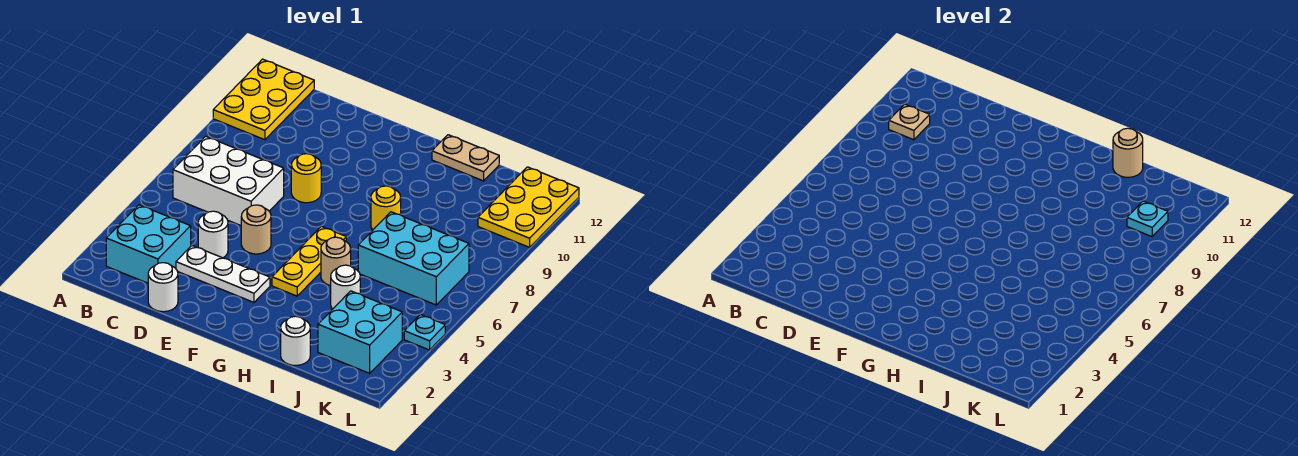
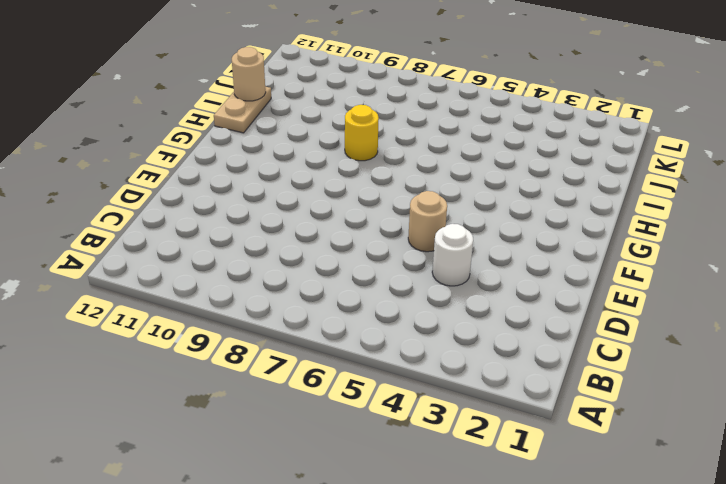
none -> yellow plate A10:B12 level 1
none -> cyan brick B2:C3 level 1
none -> white brick B6:D7 level 1

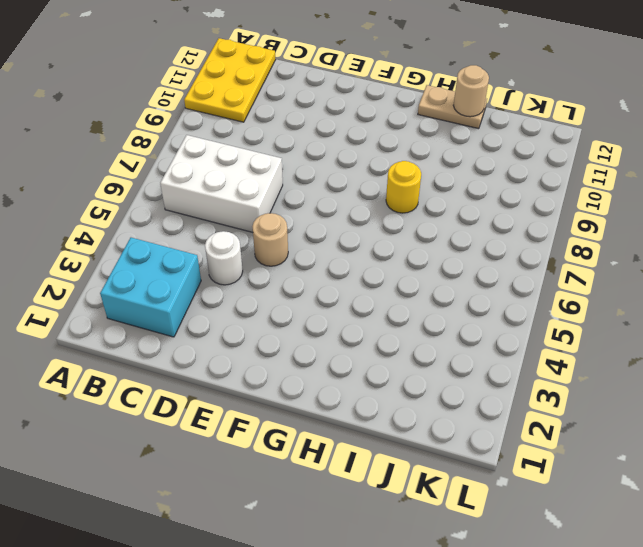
none -> white round brick D1 level 1
none -> white plate D3:F3 level 1
none -> yellow round brick E8 level 1

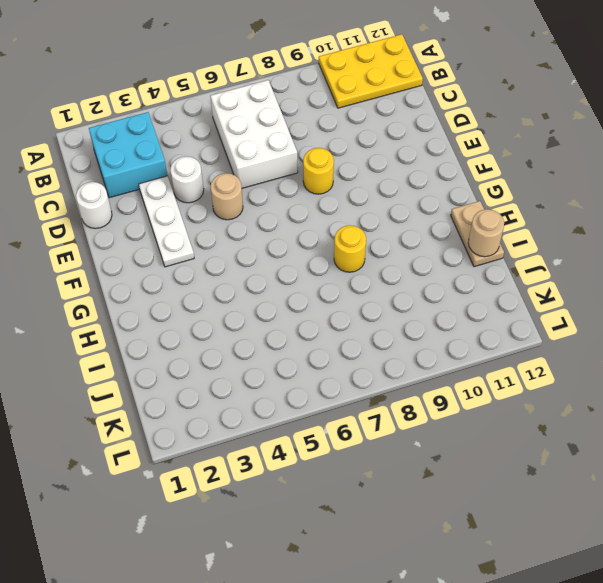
none -> yellow plate G4:G6 level 1
none -> tan round brick H5 level 1
none -> white round brick I1 level 1

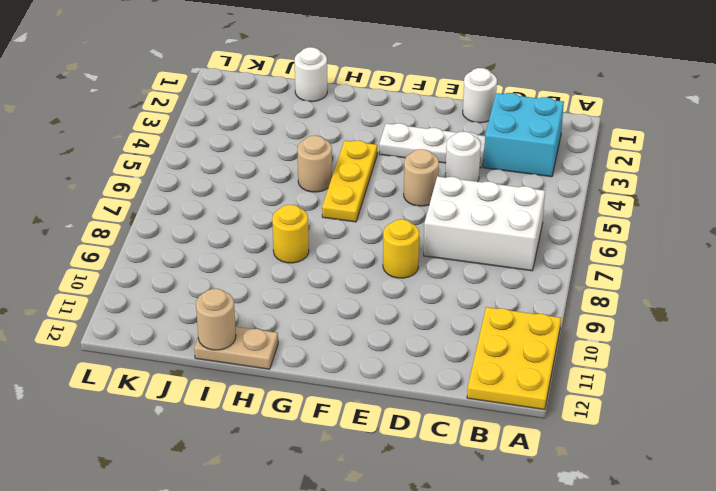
none -> white round brick I4 level 1
none -> cyan brick I6:K7 level 1
none -> cyan brick J2:K3 level 1

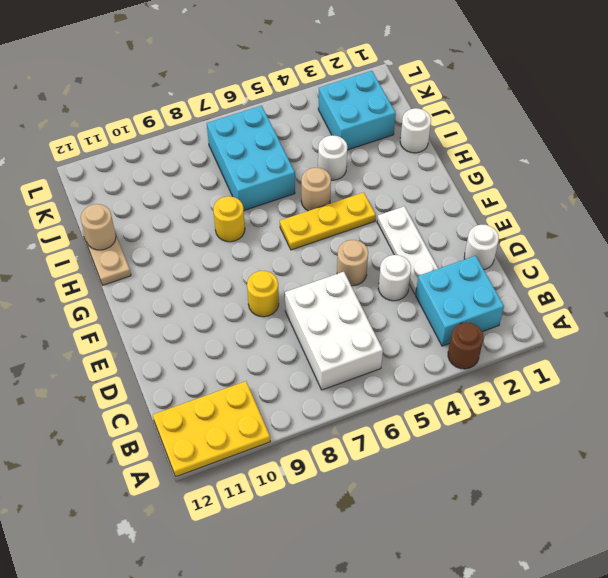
brown round brick A3 level 1 -> none
none -> yellow plate K10:L12 level 1
none -> cyan plate L4 level 1
none -> tan plate B10 level 2

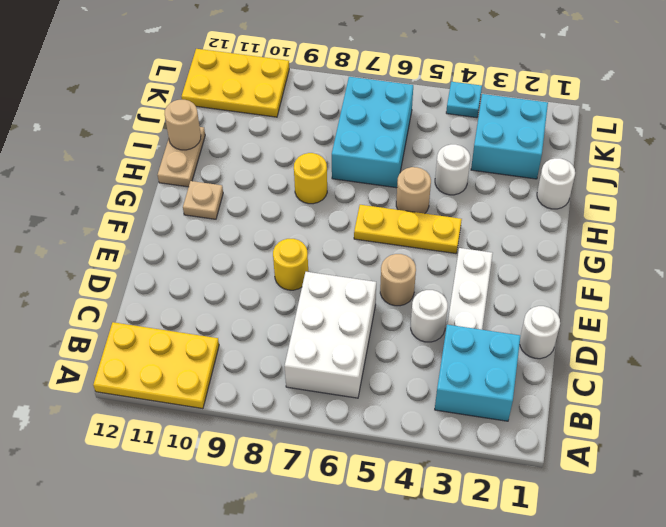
tan plate G11 level 1 -> tan plate B10 level 2
none -> cyan plate K10 level 2

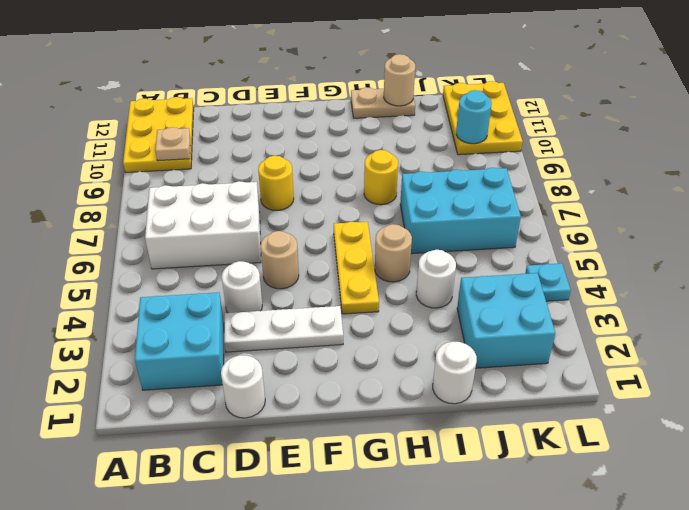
cyan round brick K10 level 2 -> cyan plate K10 level 2

